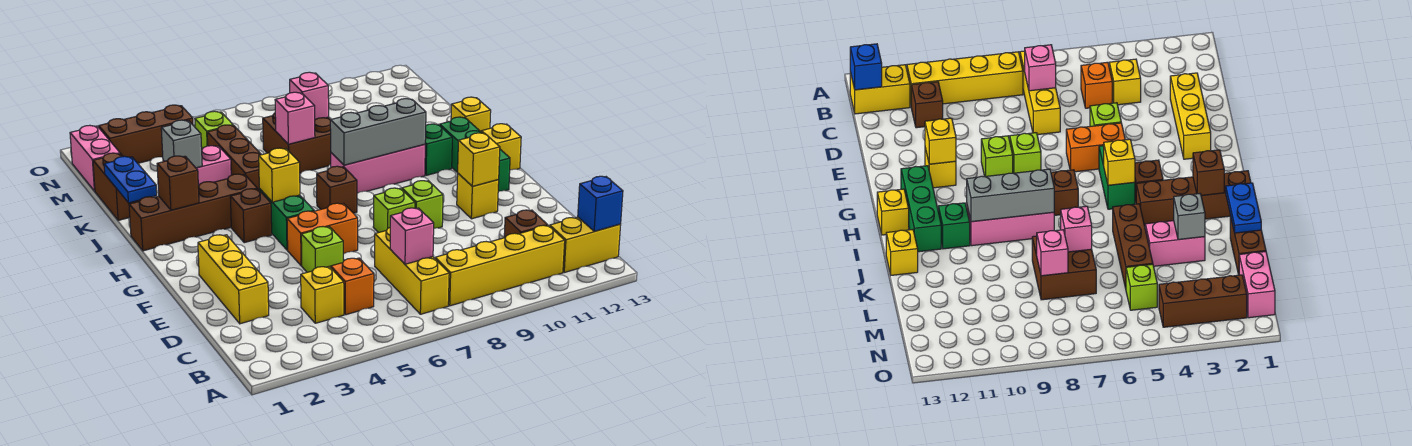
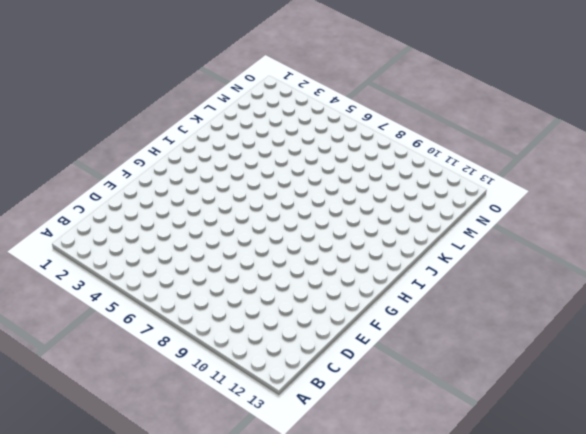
none -> yellow brick B7:D7 level 1
none -> yellow brick B8:B11 level 1
none -> yellow brick B12:B13 level 1
none -> yellow brick C4 level 1

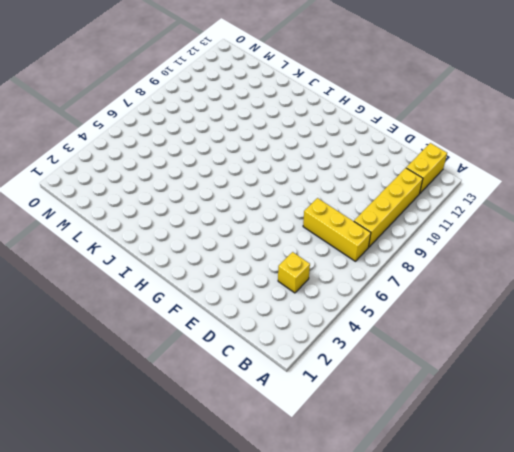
none -> orange brick C5 level 1
none -> brown brick C11 level 1
none -> yellow brick D2:F2 level 1
none -> lime brick E5 level 1

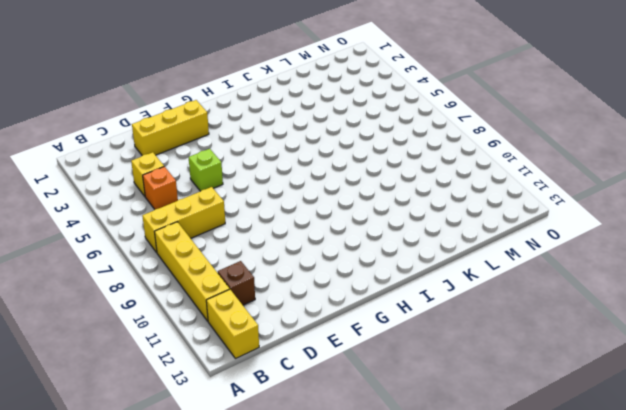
none -> orange brick F5:F6 level 1
none -> lime brick F8 level 1
none -> lime brick F9 level 1
none -> yellow brick F11 level 1

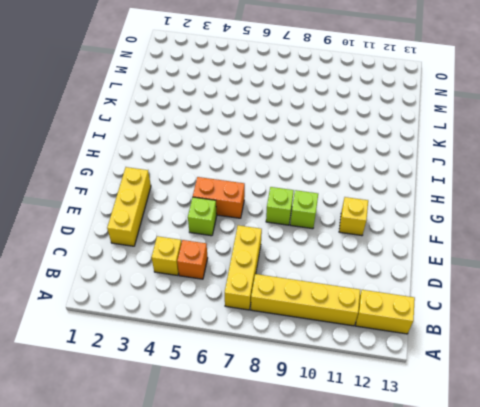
none -> brown brick C11 level 1
none -> green brick G5:H5 level 1
none -> green brick G12:I12 level 1
none -> brown brick H4 level 1

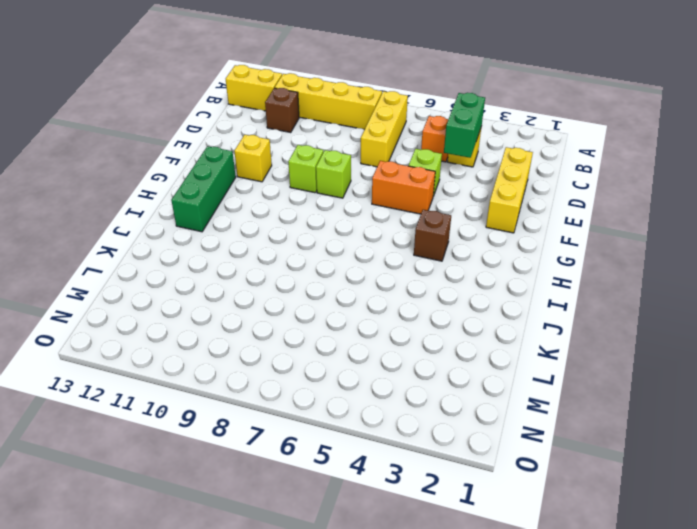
green brick C4:D4 level 2 -> green brick G5:H5 level 1
none -> brown brick H7 level 1
none -> yellow brick H13 level 1
none -> brown brick I1:I4 level 1
none -> pink brick I8:I10 level 1

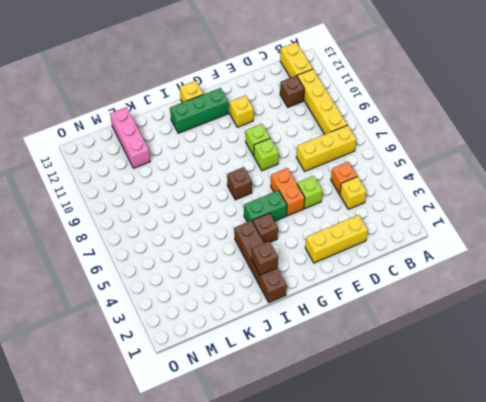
pink brick L11:L13 level 1 -> pink brick I8:I10 level 1
none -> green brick I11 level 1
none -> brown brick J5:L5 level 1
none -> yellow brick J13 level 1
none -> brown brick K1:L1 level 1

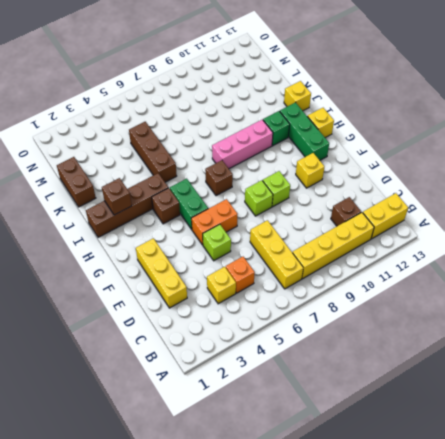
none -> pink brick K3:K4 level 1
none -> brown brick K7:L8 level 1
none -> pink brick M1:N1 level 1
none -> lime brick M5 level 1

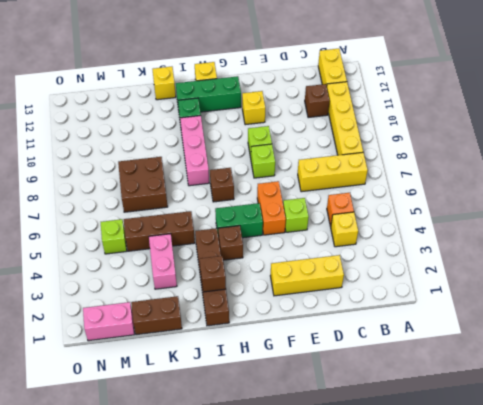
none -> brown brick N2:N4 level 1
none -> blue brick B13 level 2
none -> pink brick C7 level 2
none -> yellow brick F11 level 2

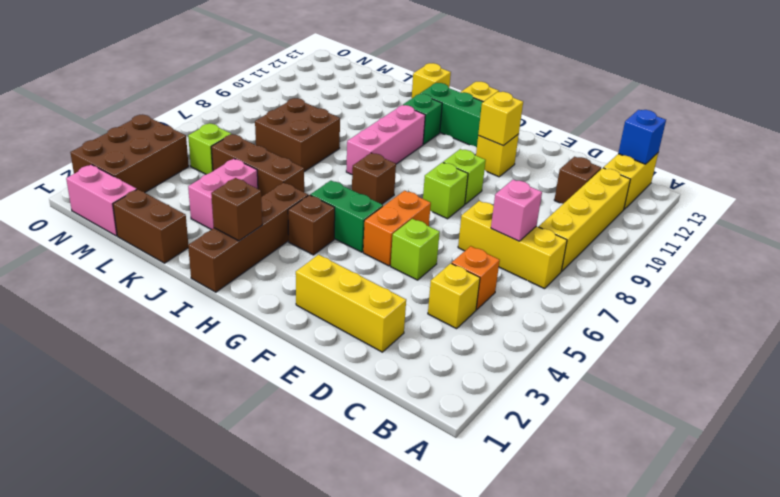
brown brick N2:O4 level 1 -> brown brick N2:N4 level 1
none -> yellow brick H5 level 2
none -> grey brick I8:I10 level 2
none -> blue plate J1:K1 level 2
none -> grey brick K3 level 2

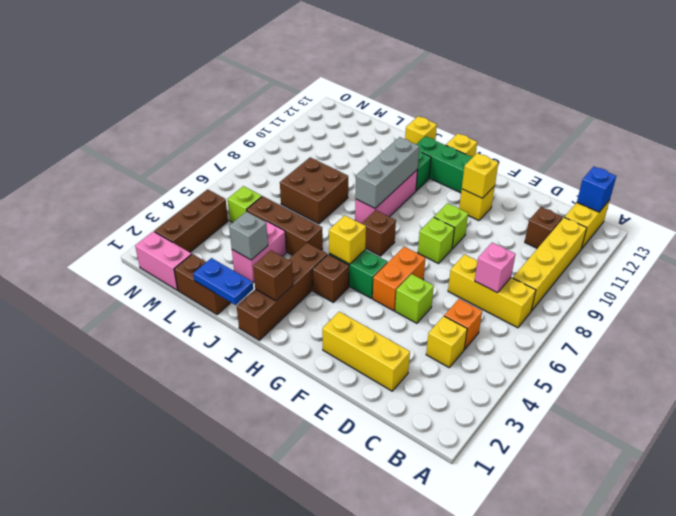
none -> pink brick K7 level 2
none -> pink brick L8 level 2

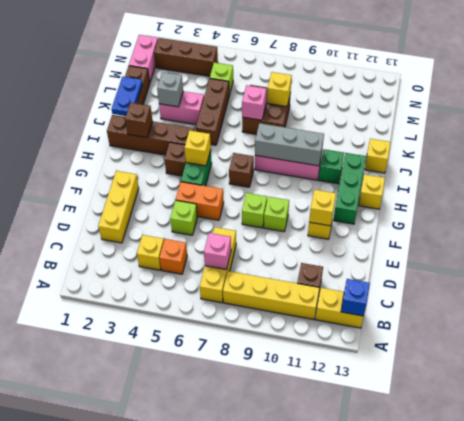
yellow brick L8 level 2 -> pink brick L8 level 2

